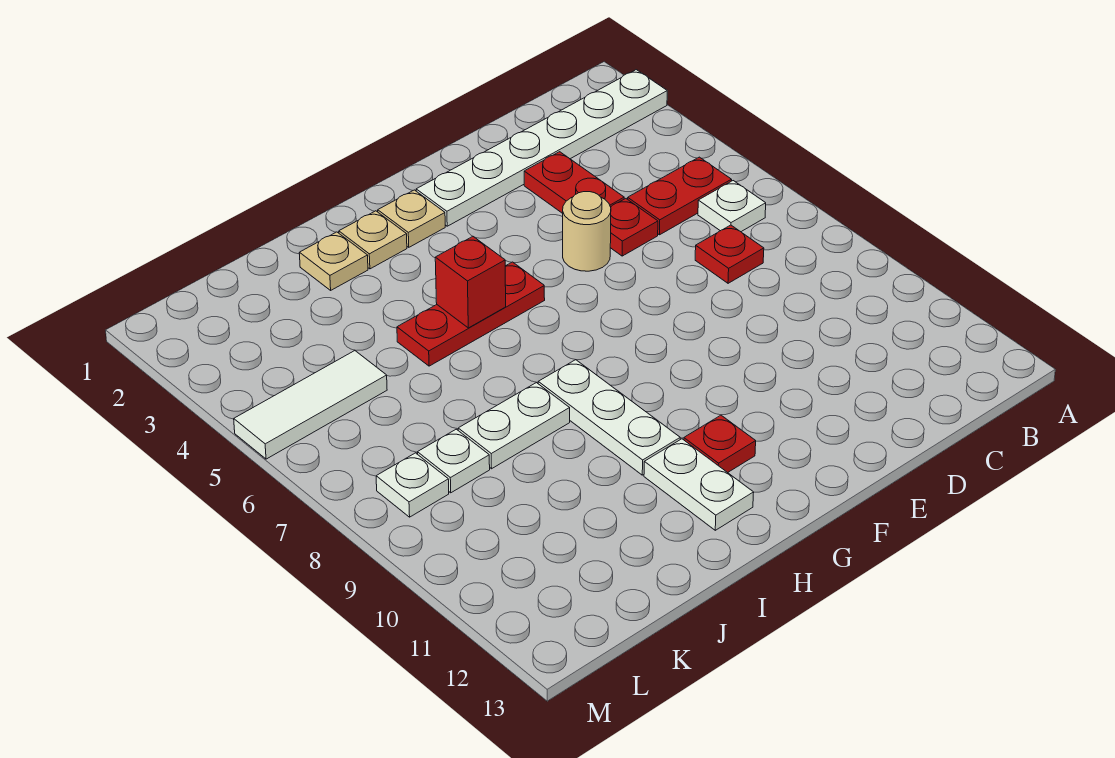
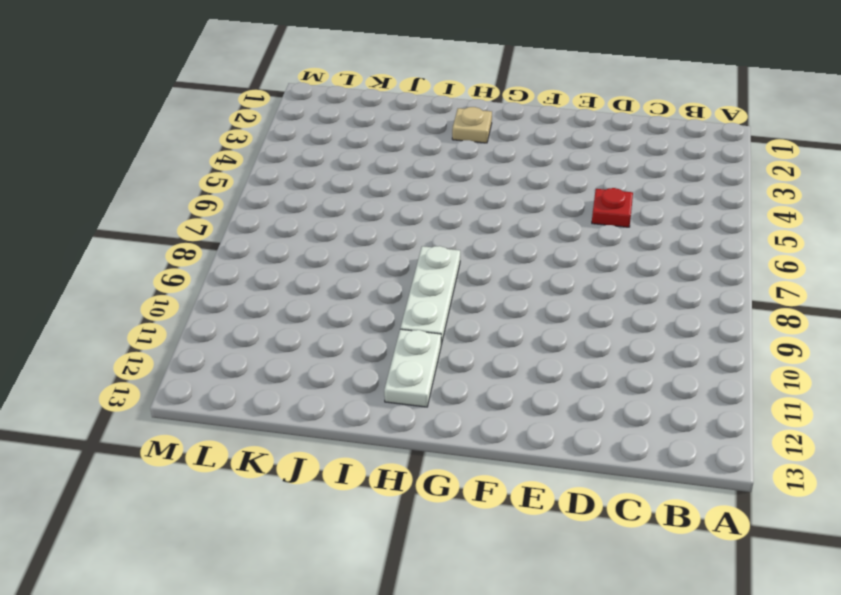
none -> white plate A2:F2 level 1
none -> red plate B5:C5 level 1
none -> white plate B6 level 1

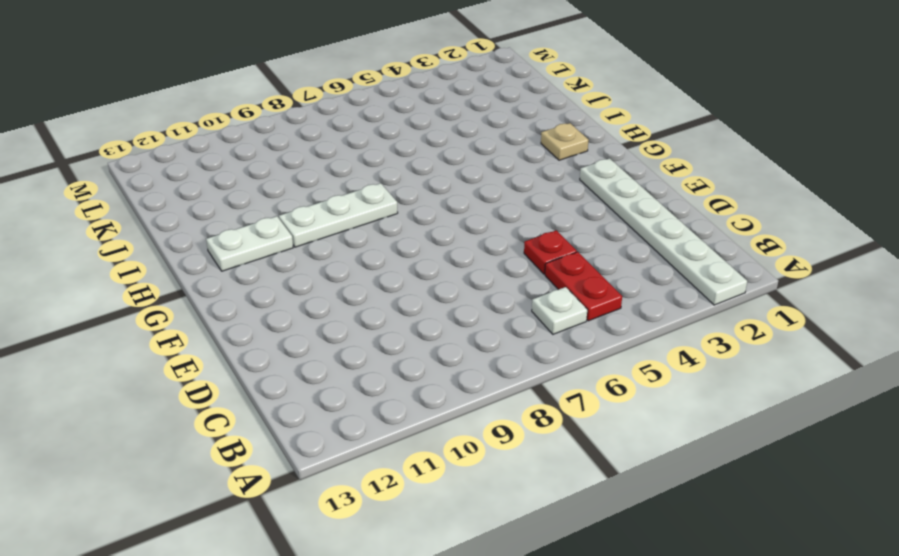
none -> red plate C7 level 1
none -> red plate D3:D4 level 1
none -> tan round brick E5 level 1

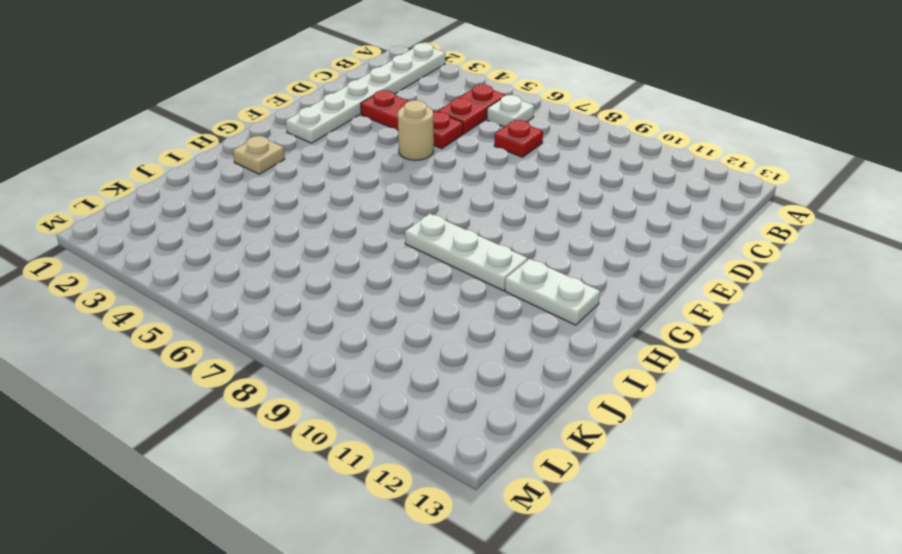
none -> tan plate G2 level 1
none -> red plate G5:I5 level 1
none -> red plate G11 level 1

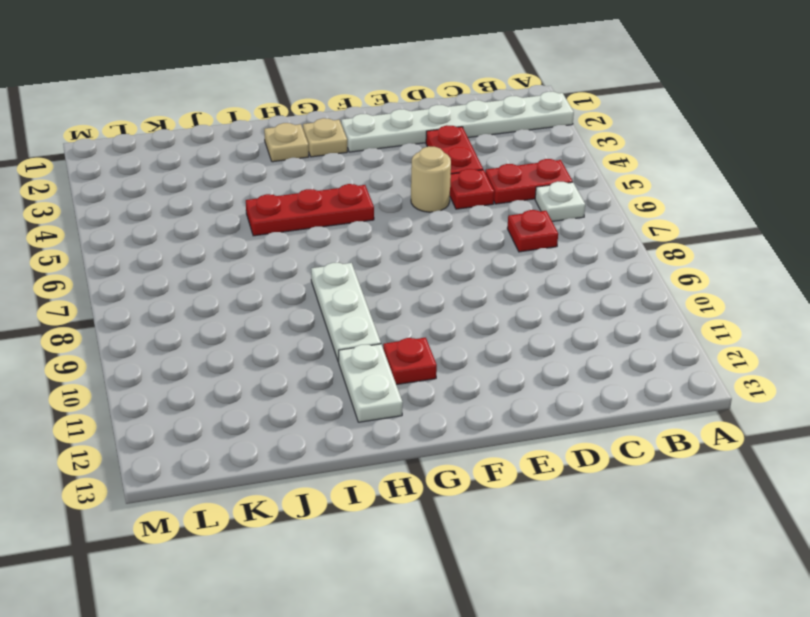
none -> tan plate I2 level 1
none -> white plate I8:J8 level 1
none -> white tile K5:M5 level 1

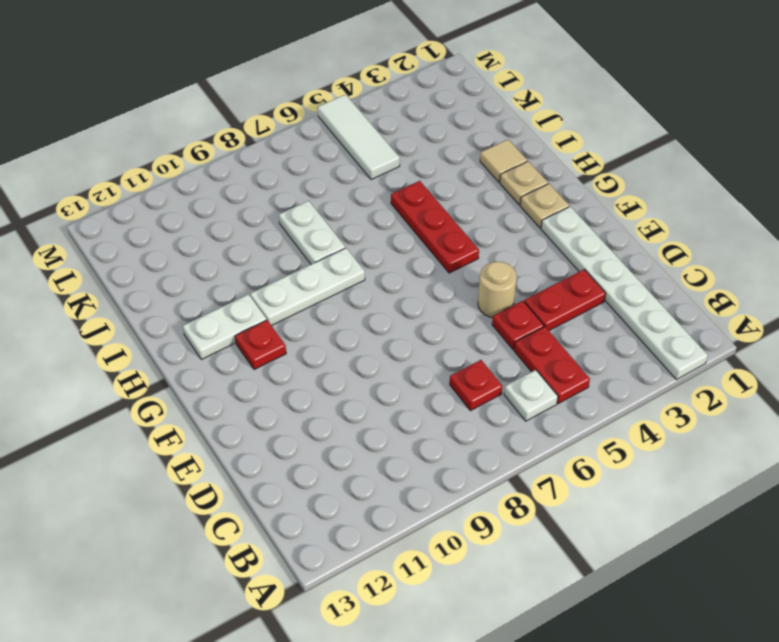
tan tile I2 level 1 -> tan plate I2 level 1
none -> white plate K8 level 1
none -> white plate L8 level 1
none -> red brick H5 level 2

